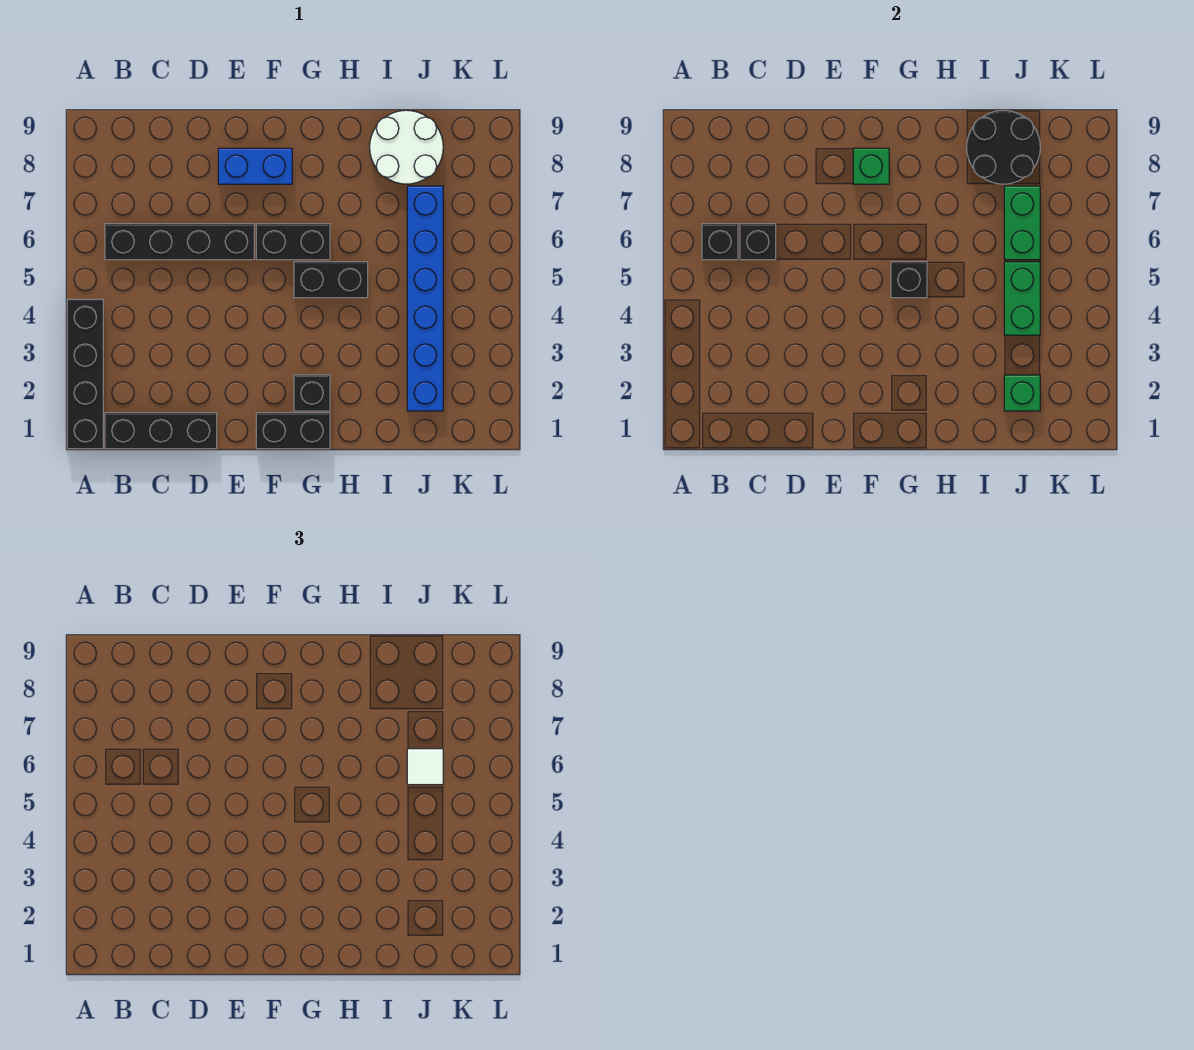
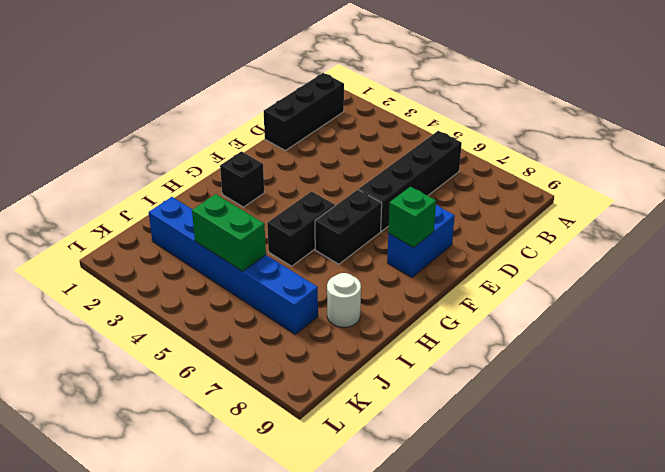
white round brick I8 level 1 -> white round brick I8:J9 level 1
none -> black brick A1:A4 level 1
none -> black brick F1:G1 level 1
none -> black brick B6 level 2

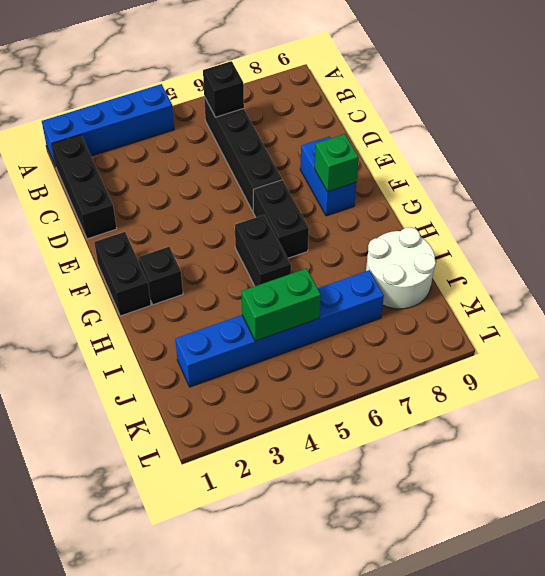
blue brick A1:A4 level 1 -> black brick A1:A4 level 1
none -> black brick C6 level 2
none -> black brick G5 level 2
none -> black round brick I8:J9 level 2

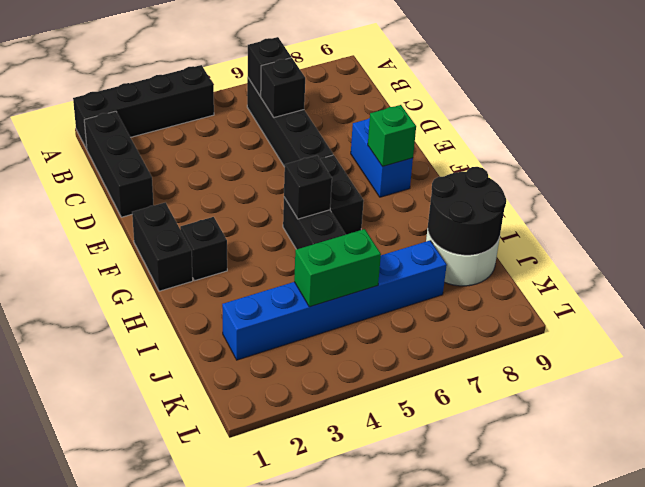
none -> green brick J2 level 2
none -> green brick J6:J7 level 2
none -> white tile J6 level 3

